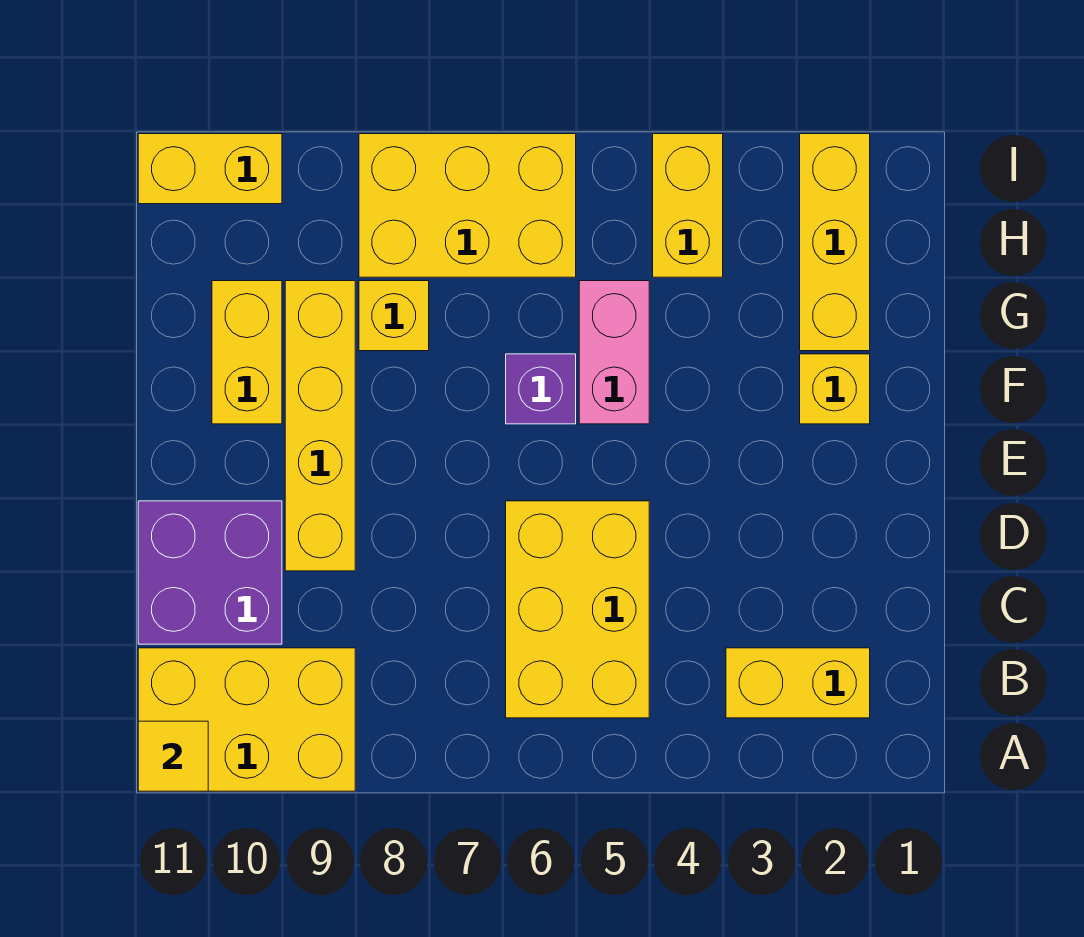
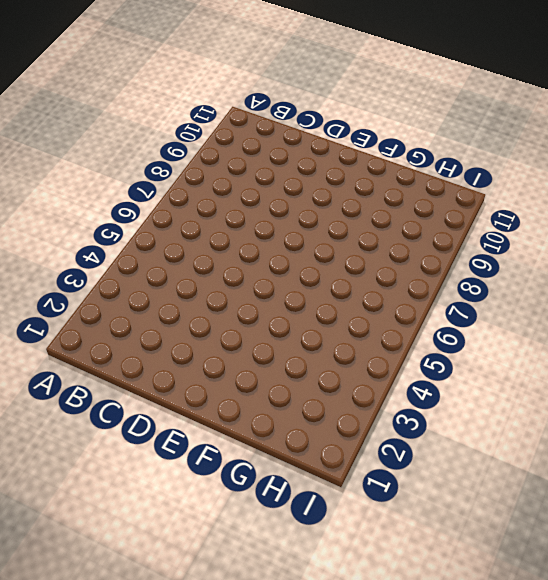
none -> yellow brick A9:B11 level 1
none -> yellow brick B2:B3 level 1
none -> yellow brick B5:D6 level 1

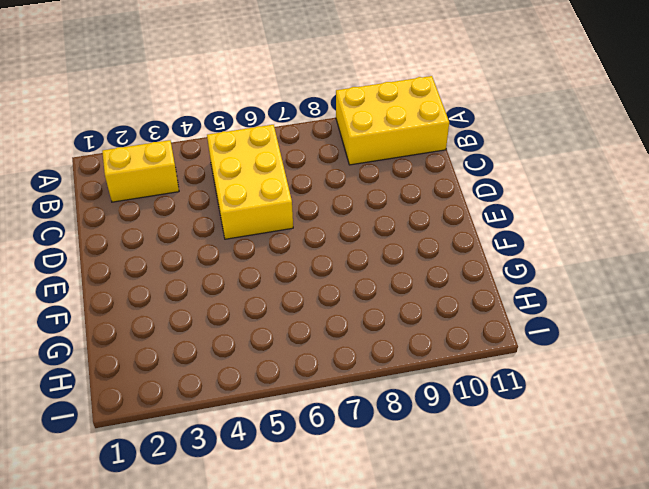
none -> purple brick C10:D11 level 1
none -> yellow brick D9:G9 level 1
none -> yellow brick F2 level 1

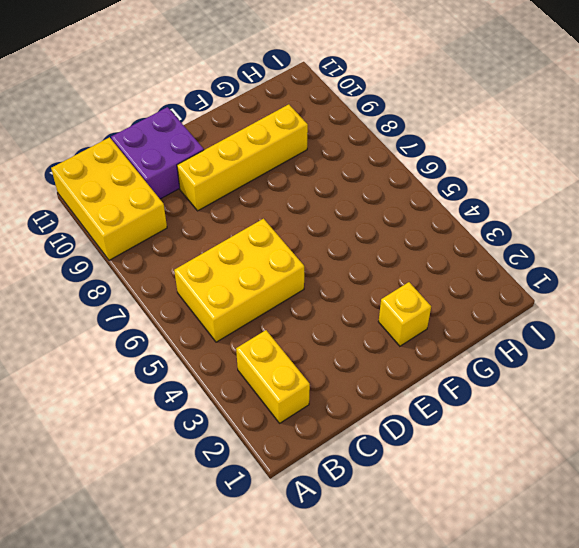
none -> pink brick F5:G5 level 1
none -> purple brick F6 level 1
none -> yellow brick F10:G10 level 1

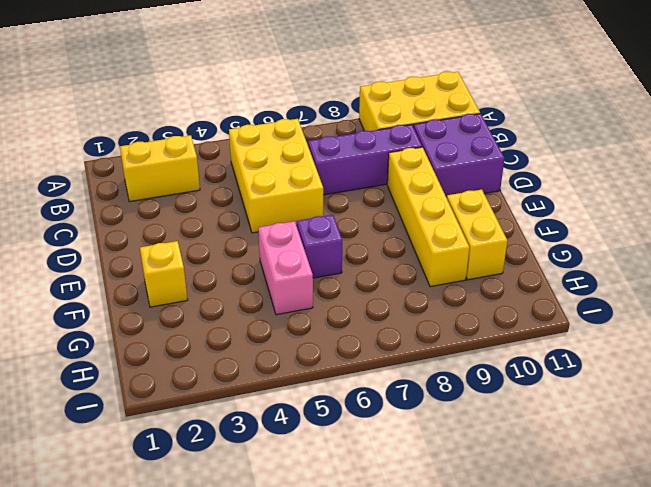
purple brick C7:C9 level 1 -> none
none -> yellow brick G2:I2 level 1
none -> yellow brick G8 level 1
none -> yellow brick H4:I4 level 1

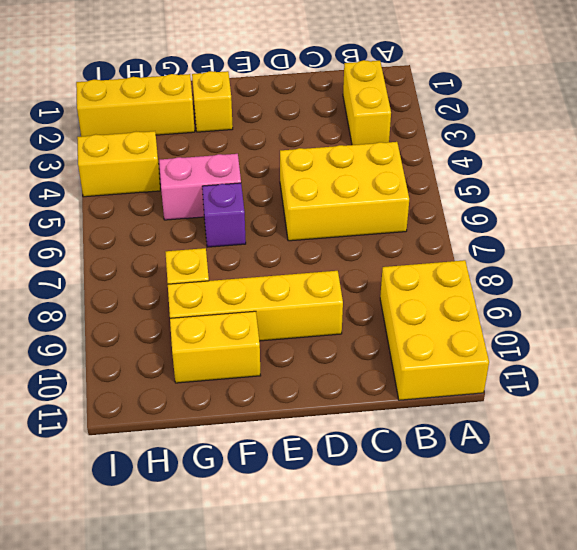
none -> purple brick C10:D11 level 1
none -> yellow brick H6:I8 level 1
none -> yellow brick I10:I11 level 1

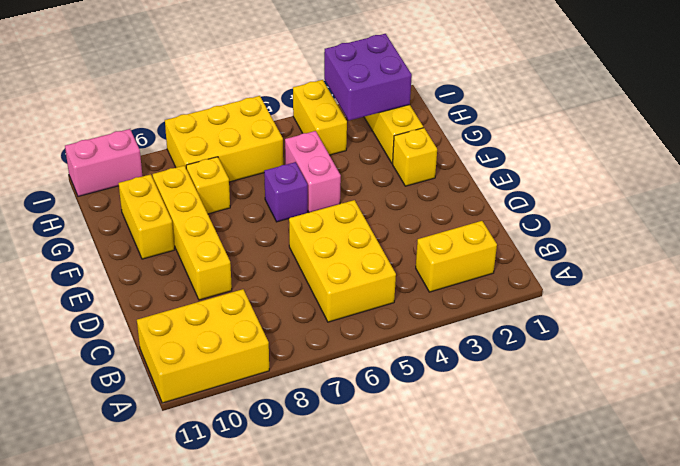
purple brick H2:I3 level 2 -> purple brick C10:D11 level 1
pink brick I10:I11 level 1 -> yellow brick I10:I11 level 1
none -> yellow tile A11 level 2

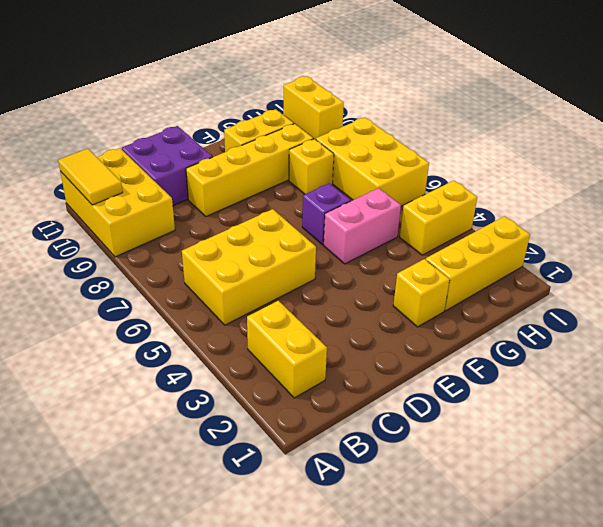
yellow tile A10:A11 level 2 -> yellow tile A11 level 2

